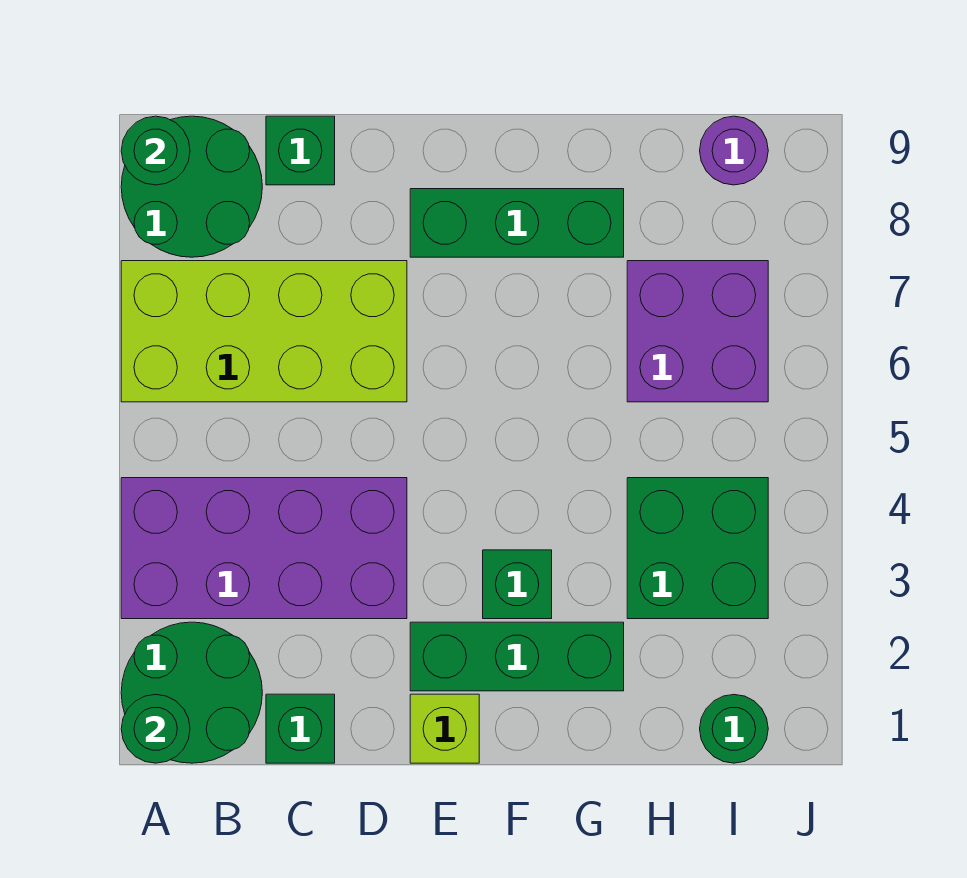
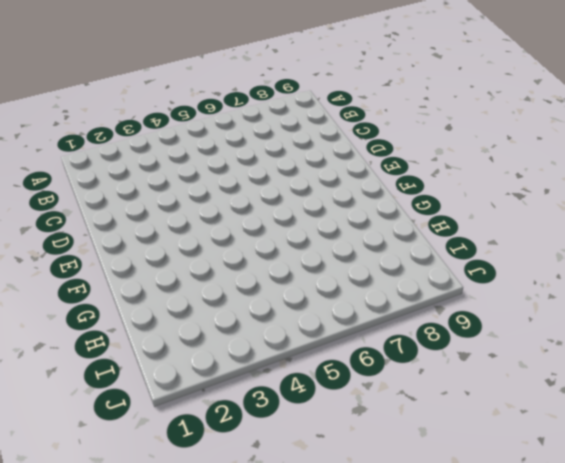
none -> green round brick A1:B2 level 1
none -> purple brick A3:D4 level 1
none -> lime brick A6:D7 level 1

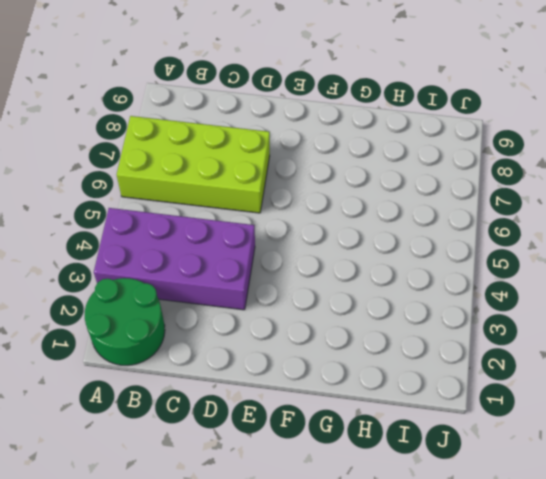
none -> green round brick A8:B9 level 1
none -> green brick C1 level 1
none -> green brick C9 level 1

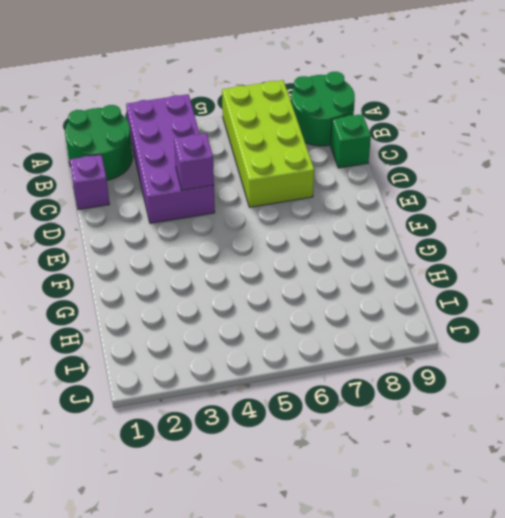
purple brick C1 level 1 -> green brick C1 level 1
purple brick D4 level 2 -> none
none -> lime brick E1 level 1
none -> green brick E2:G2 level 1
none -> green brick E8:G8 level 1

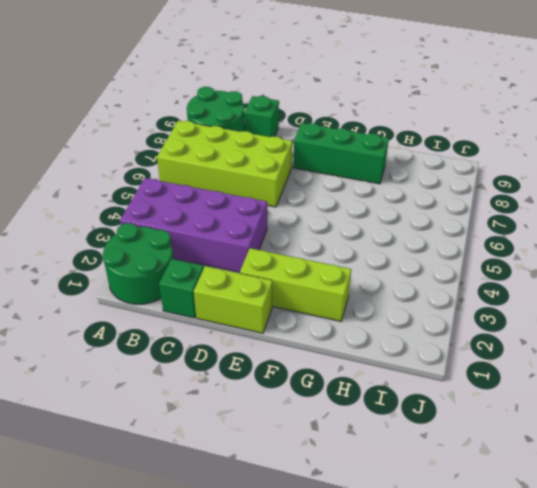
lime brick D1:E1 level 1 -> lime brick E1 level 1
lime brick E2:G2 level 1 -> green brick E2:G2 level 1
none -> green brick F3 level 1
none -> green brick H3:I4 level 1
none -> purple brick H6:I7 level 1

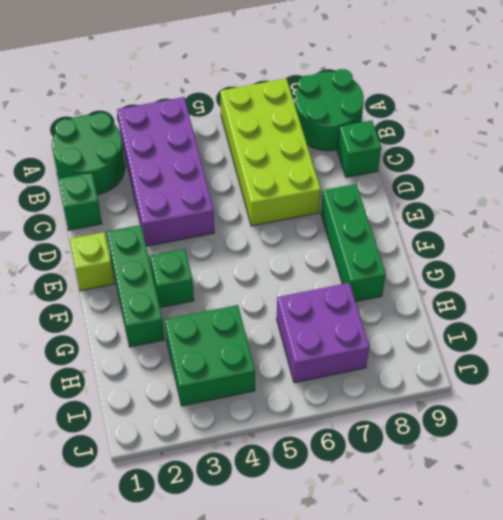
none -> green round brick I1 level 1
none -> purple round brick I9 level 1
none -> green round brick A1 level 2

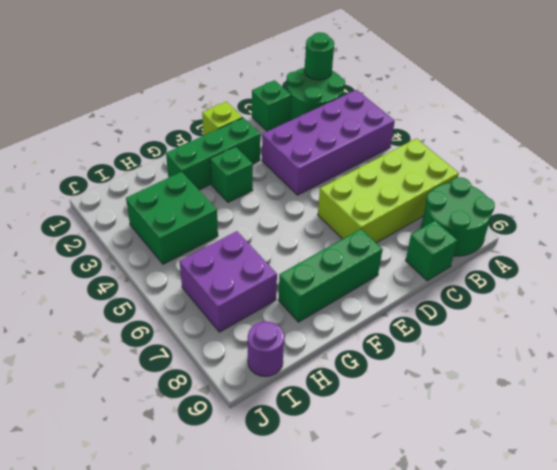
none -> green round brick I1 level 1
none -> green round brick A9 level 2

